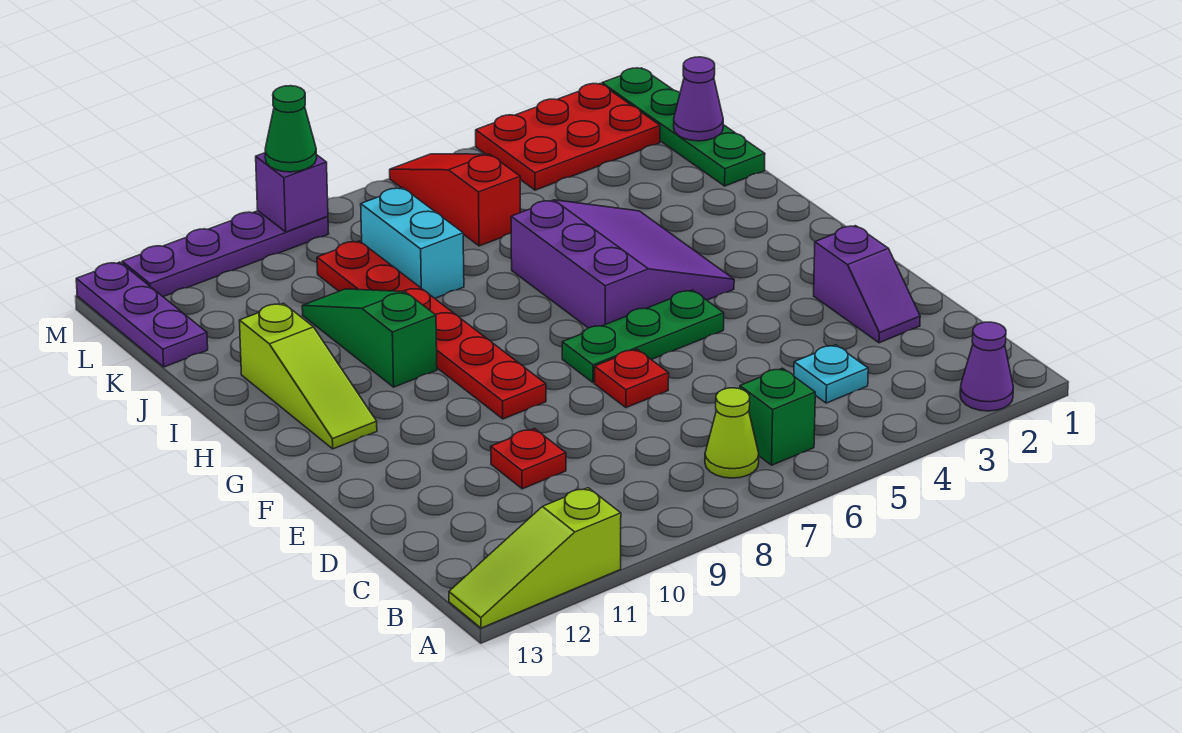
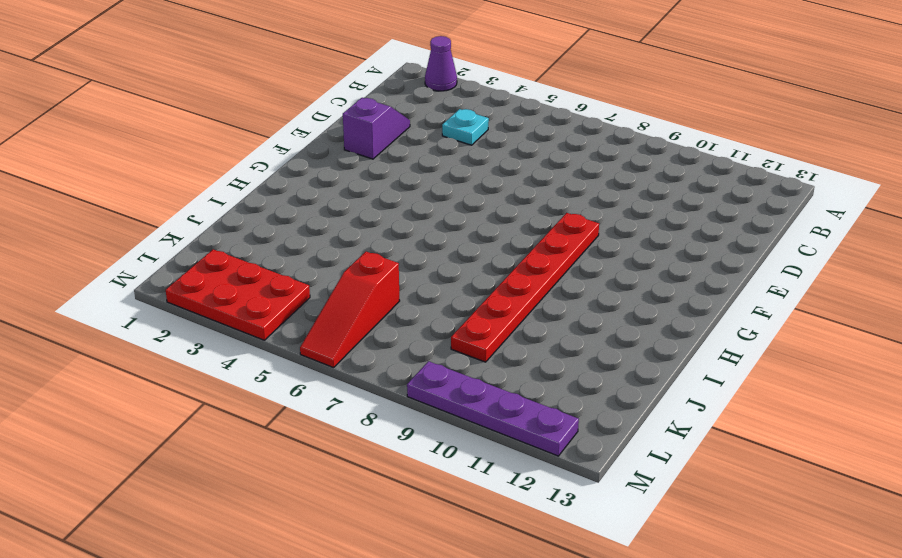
none -> lime slope A11:A13 level 1 top 11
none -> green brick B6 level 1
none -> lime cone B7 level 1

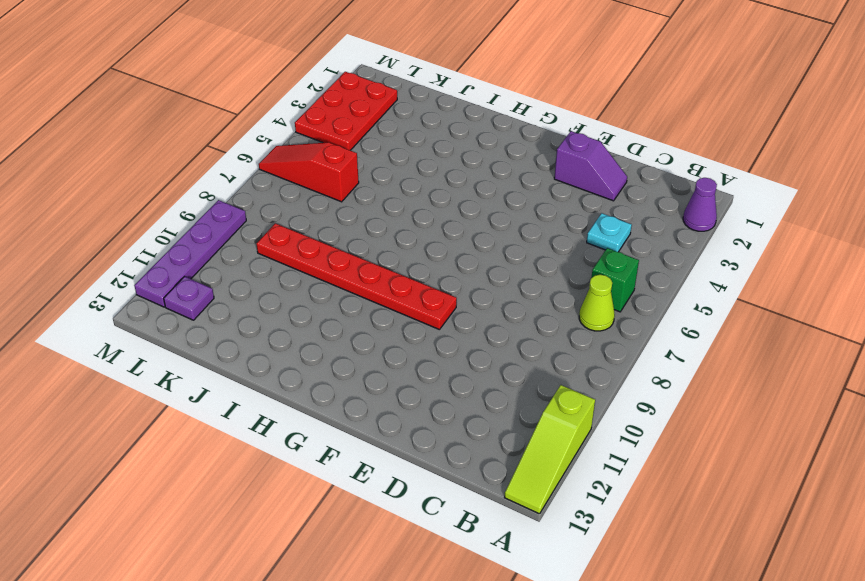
purple plate L12 level 1 -> none
none -> red plate D10 level 1
none -> red plate E7 level 1
none -> green plate F5:F7 level 1

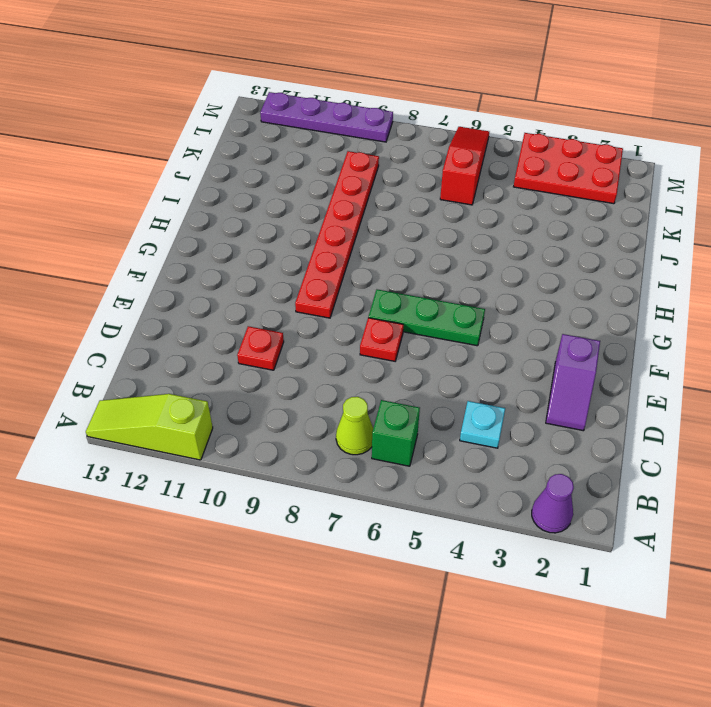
none -> purple slope G4:I6 level 1 top 6
none -> lime slope G12:I12 level 1 top I
none -> green slope H10:J10 level 1 top H

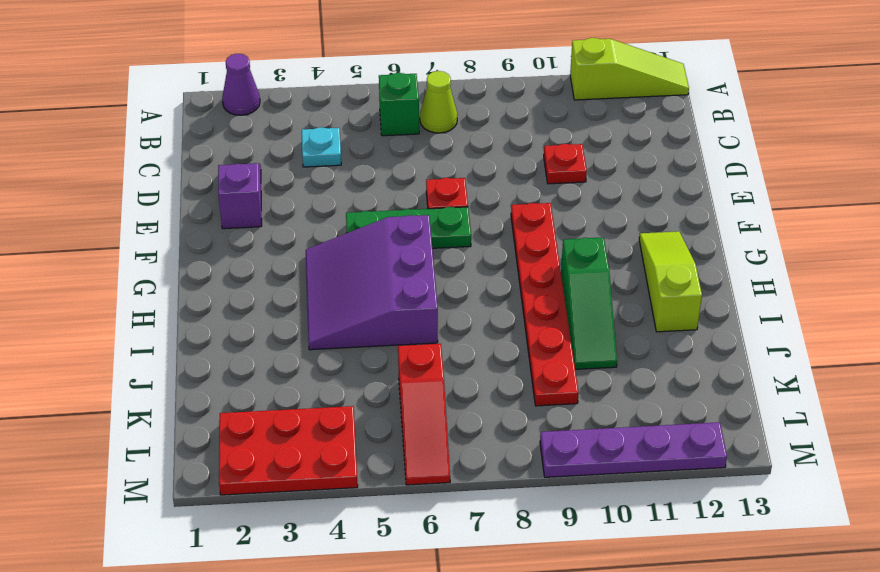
none -> green plate J1:M1 level 1
none -> cyan brick J8:K8 level 1
none -> purple plate K13:M13 level 1

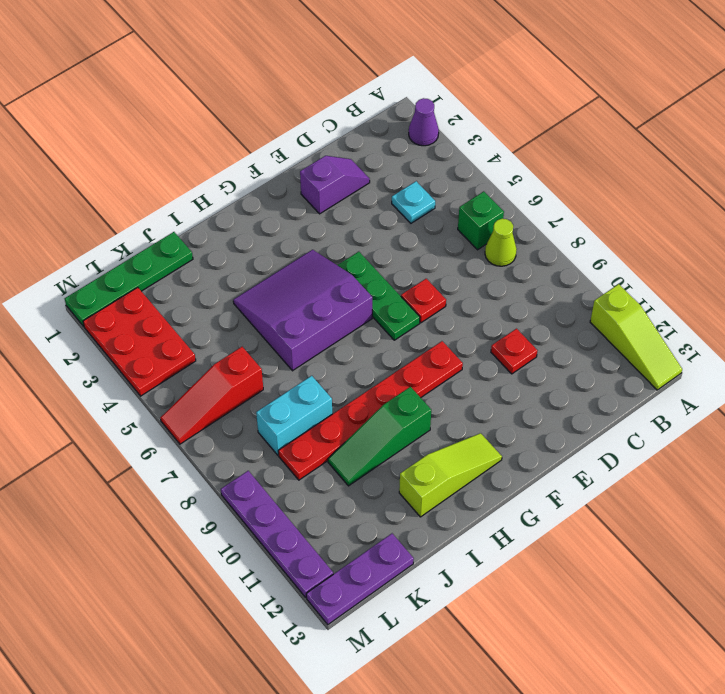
none -> purple cone K1 level 2
none -> purple brick M9 level 2
none -> green cone M9 level 3

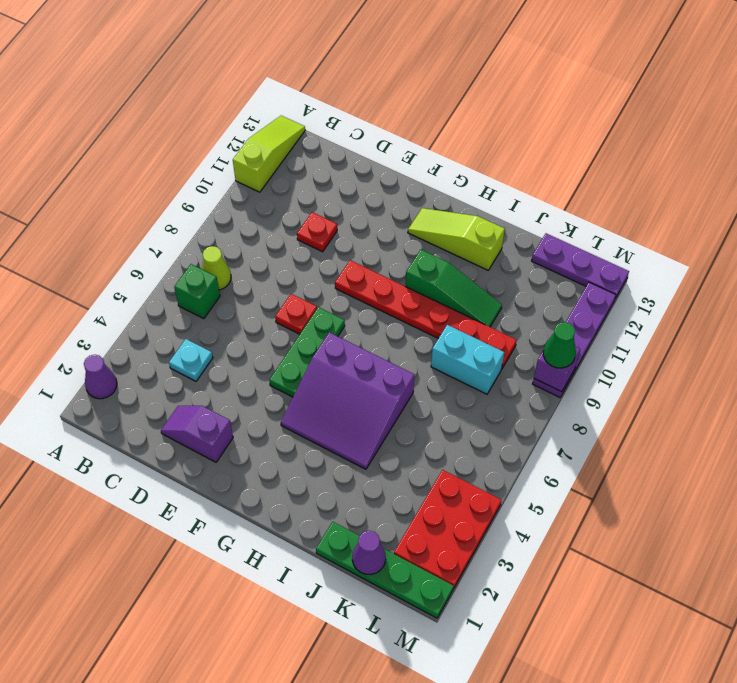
none -> red slope K6:M6 level 1 top K

